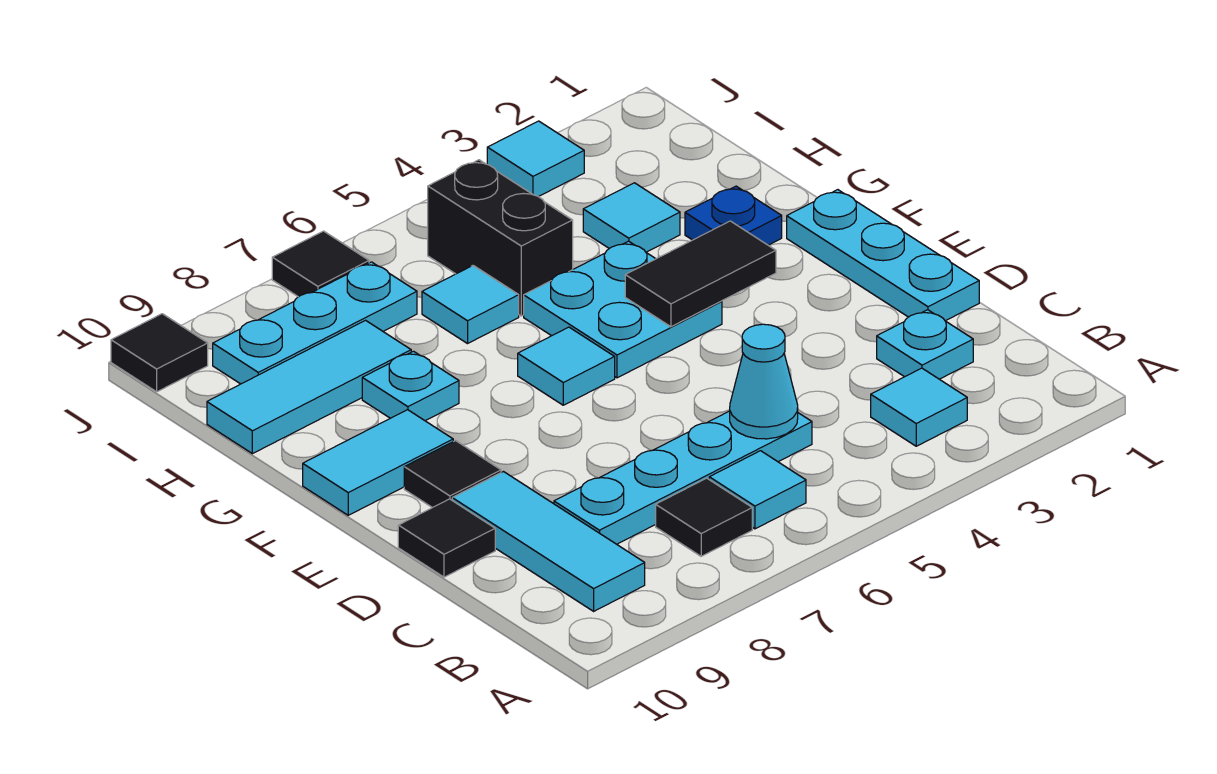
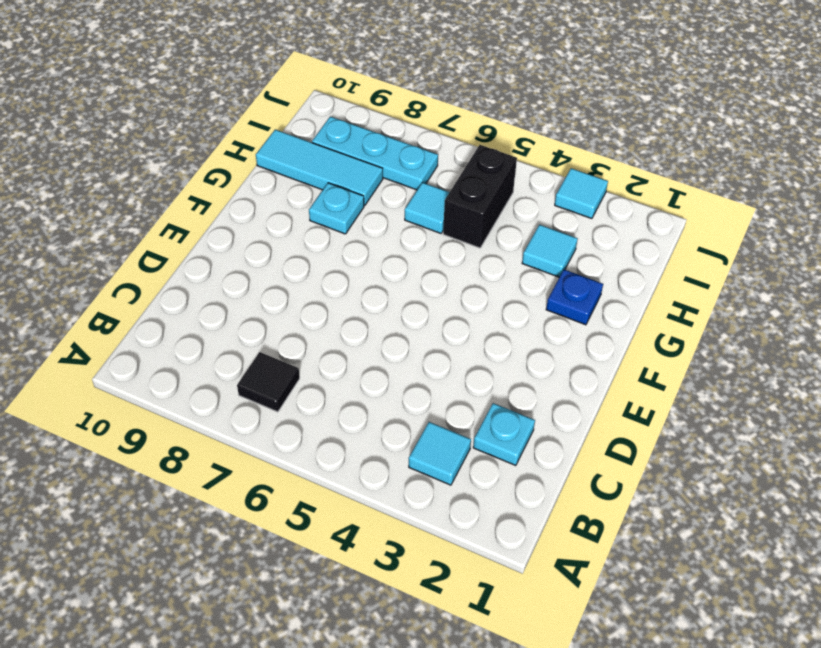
none -> cyan tile B6 level 1
none -> cyan tile B9:D9 level 1
none -> cyan plate C5:C8 level 1

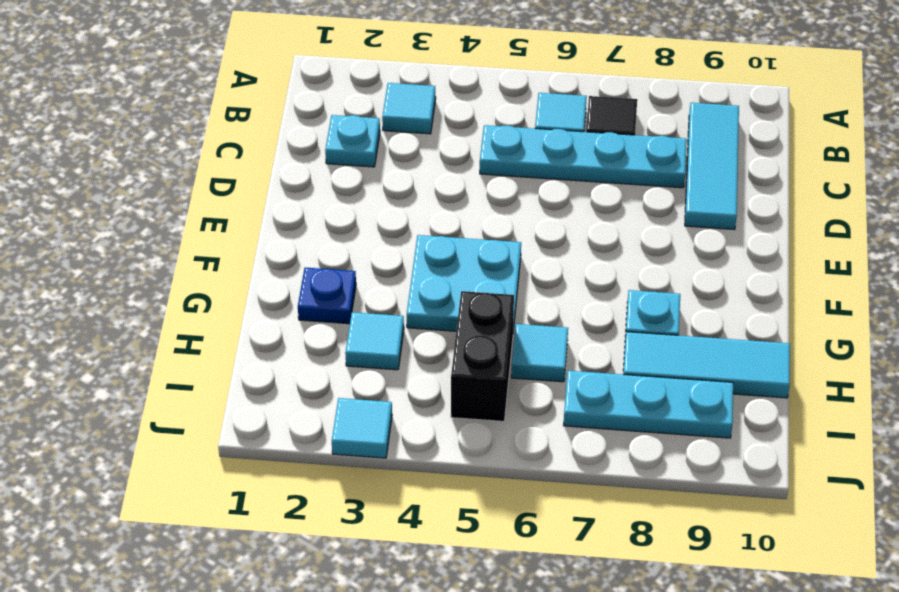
none -> cyan plate D1:F1 level 1
none -> black tile D10 level 1
none -> black tile E9 level 1

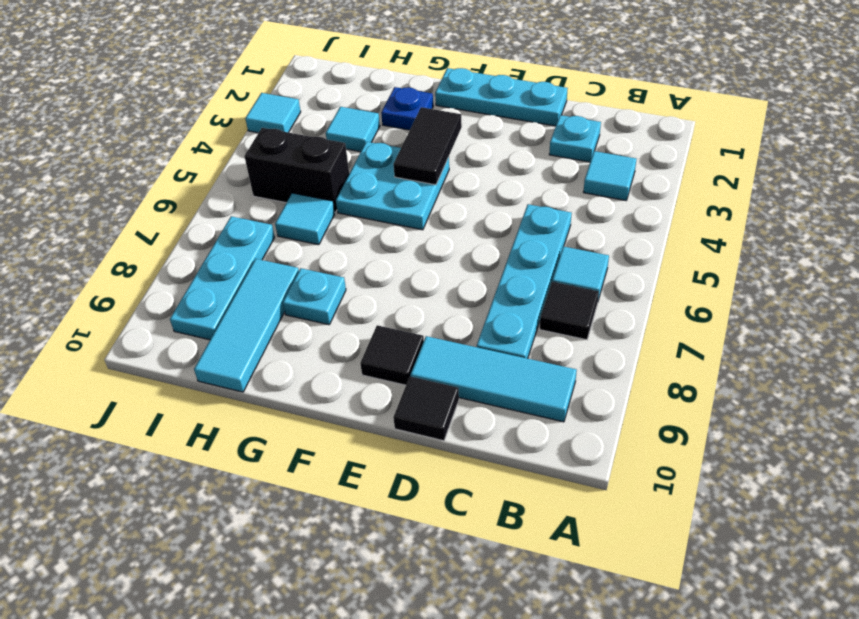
none -> cyan tile F6 level 1
none -> cyan tile F9:F10 level 1
none -> black tile J7 level 1

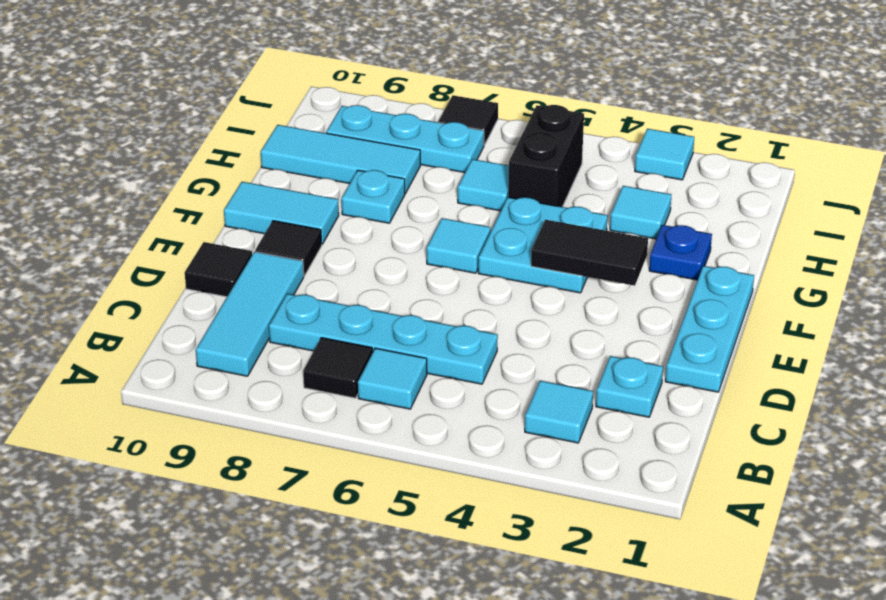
none -> black tile J10 level 1
none -> cyan cone C5 level 2

